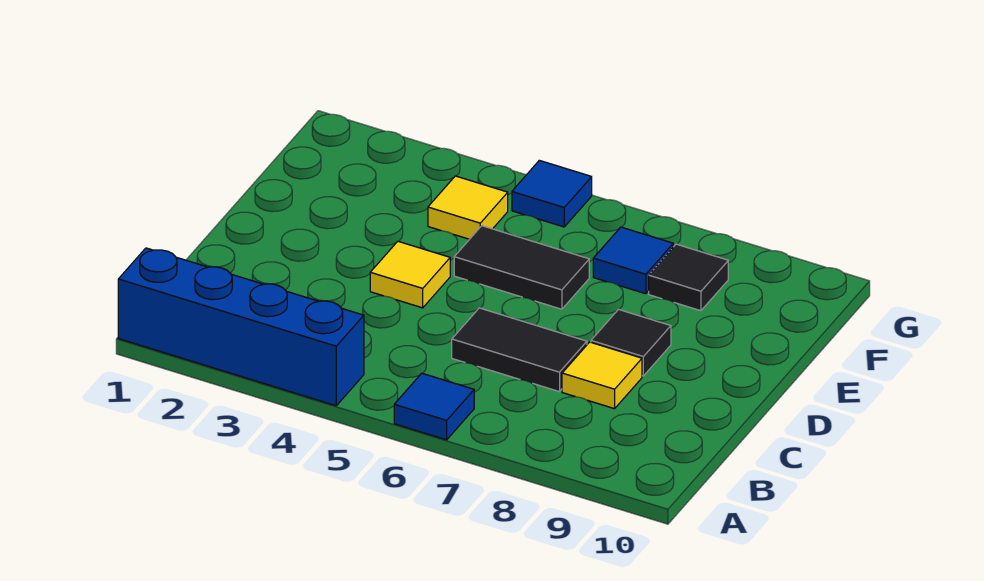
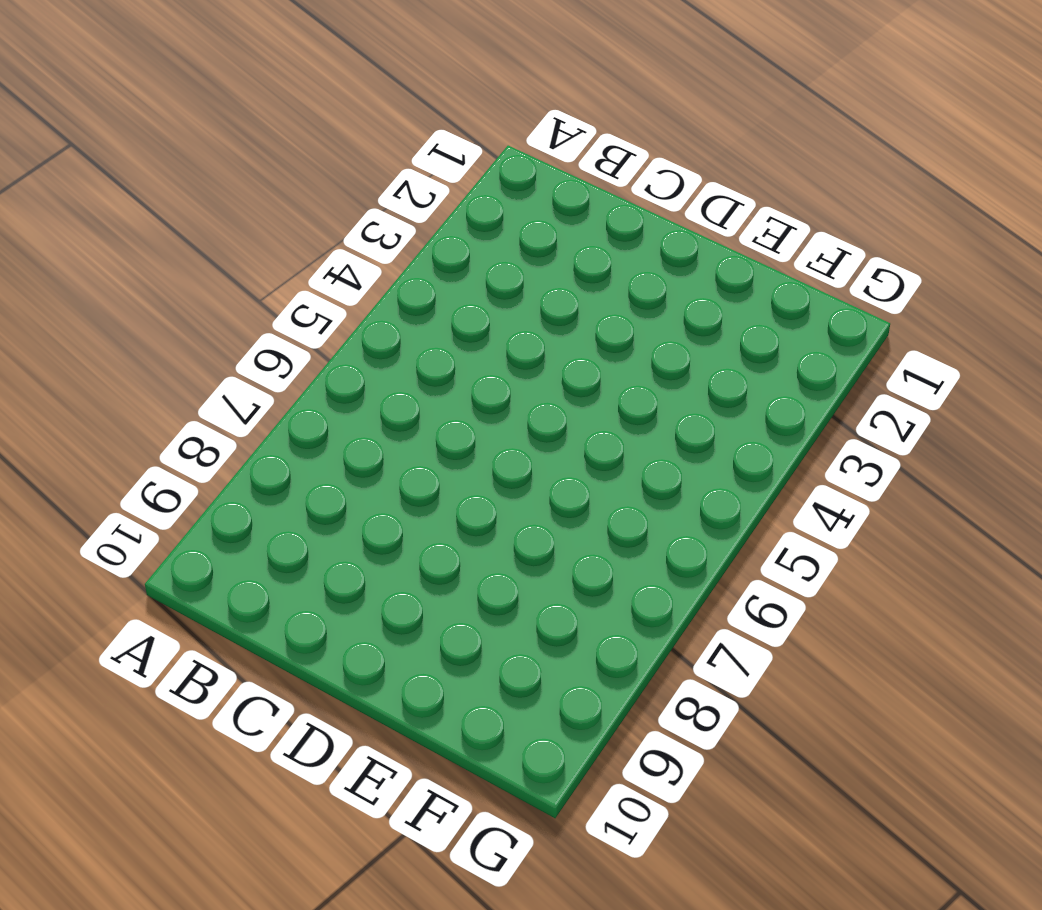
none -> blue brick A1:A4 level 1
none -> blue tile A6 level 1

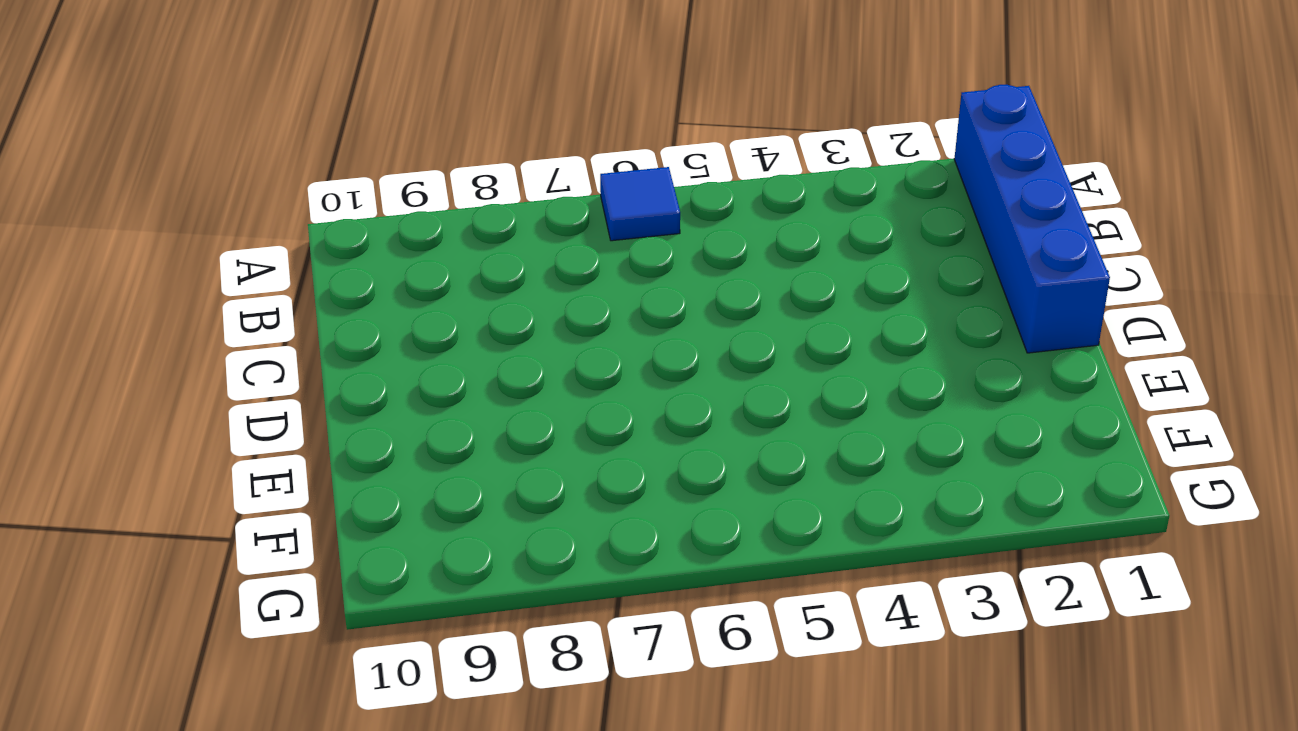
blue brick A1:D1 level 1 -> blue brick A1:A4 level 1
none -> black tile C6:C7 level 1
none -> yellow tile C8 level 1

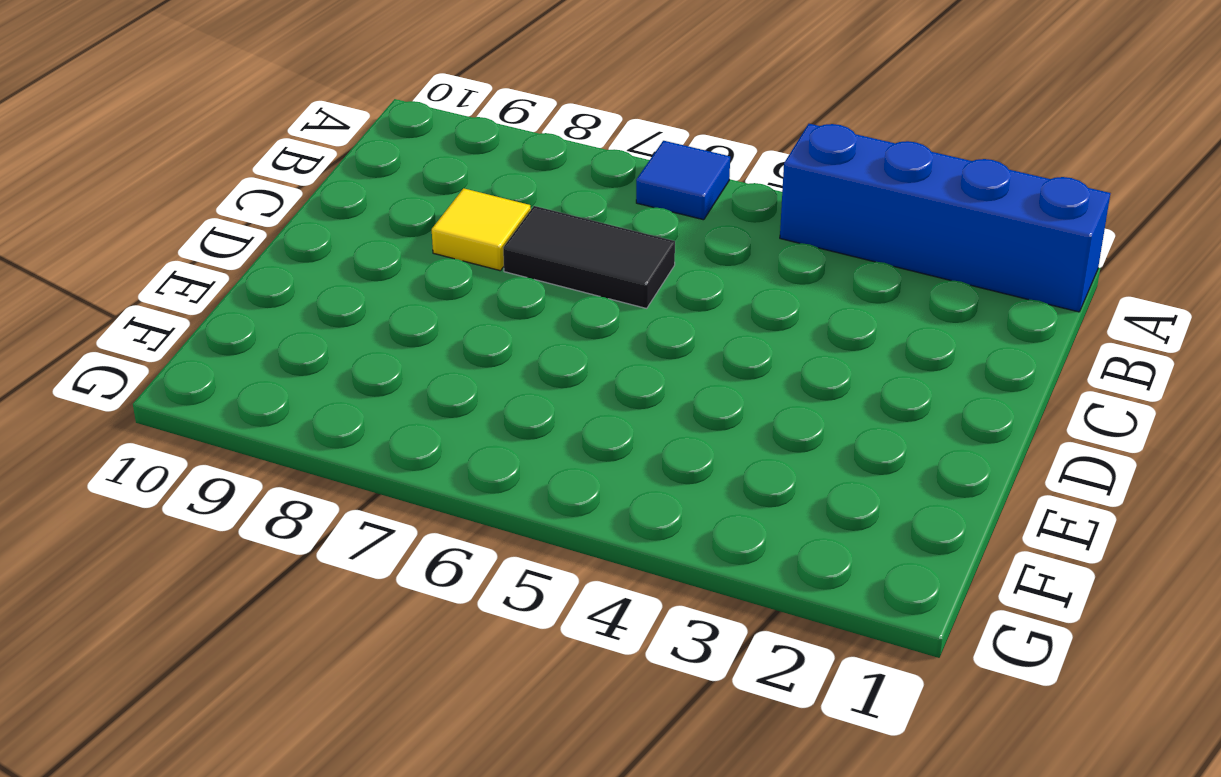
none -> yellow tile D4 level 1
none -> black tile D8 level 1

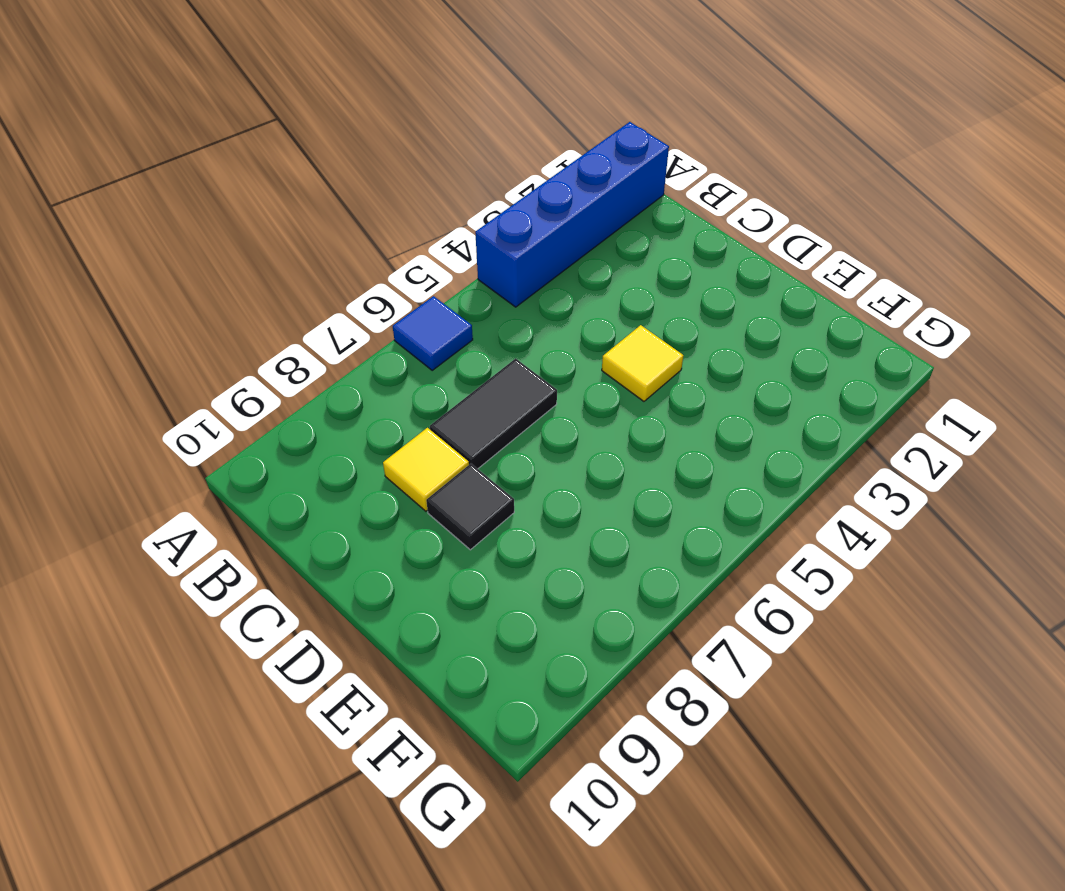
none -> black tile E5:E6 level 1
none -> yellow tile F4 level 1

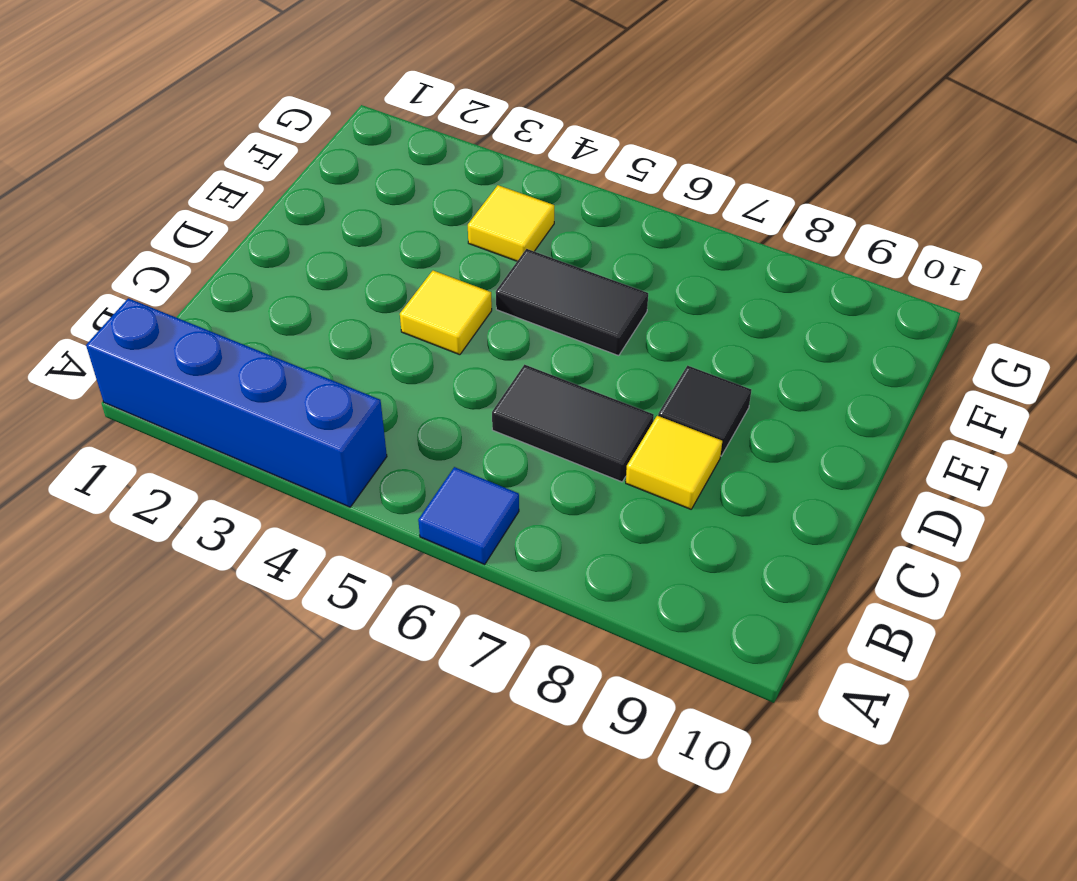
none -> blue tile F7 level 1
none -> black tile F8 level 1

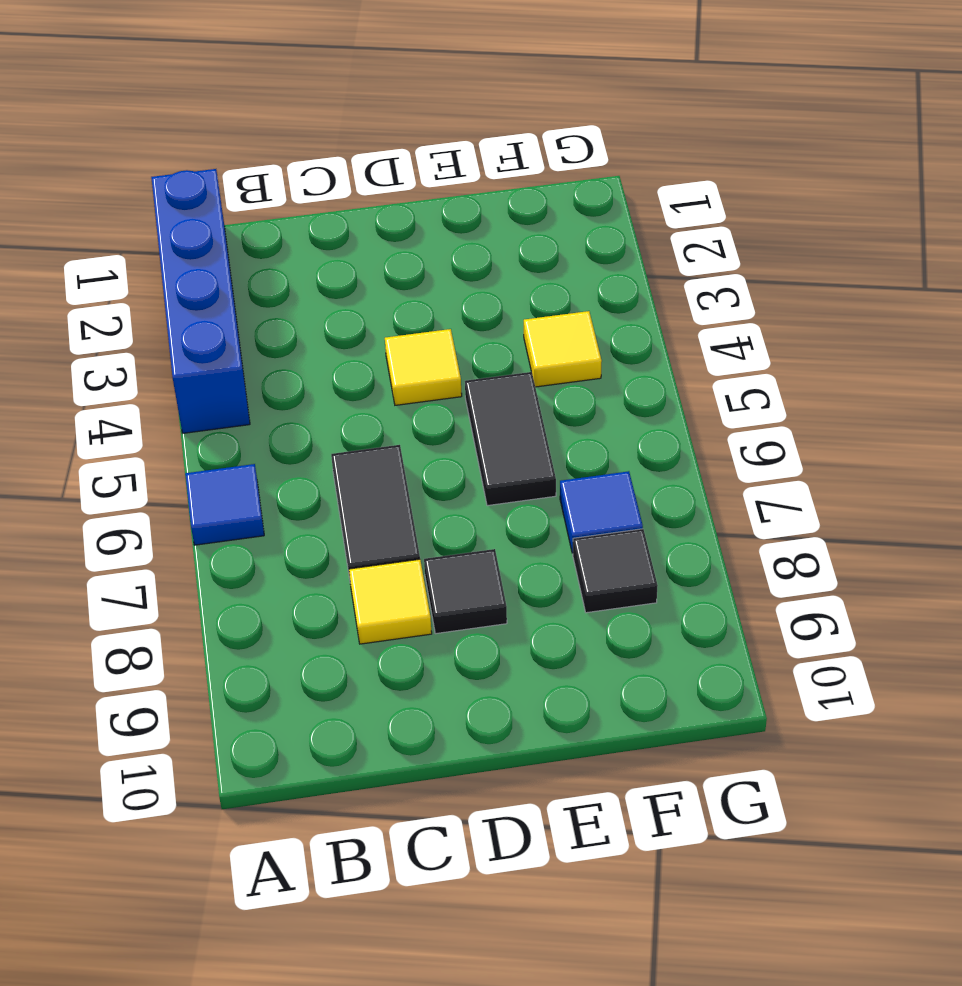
none -> blue tile G5 level 1

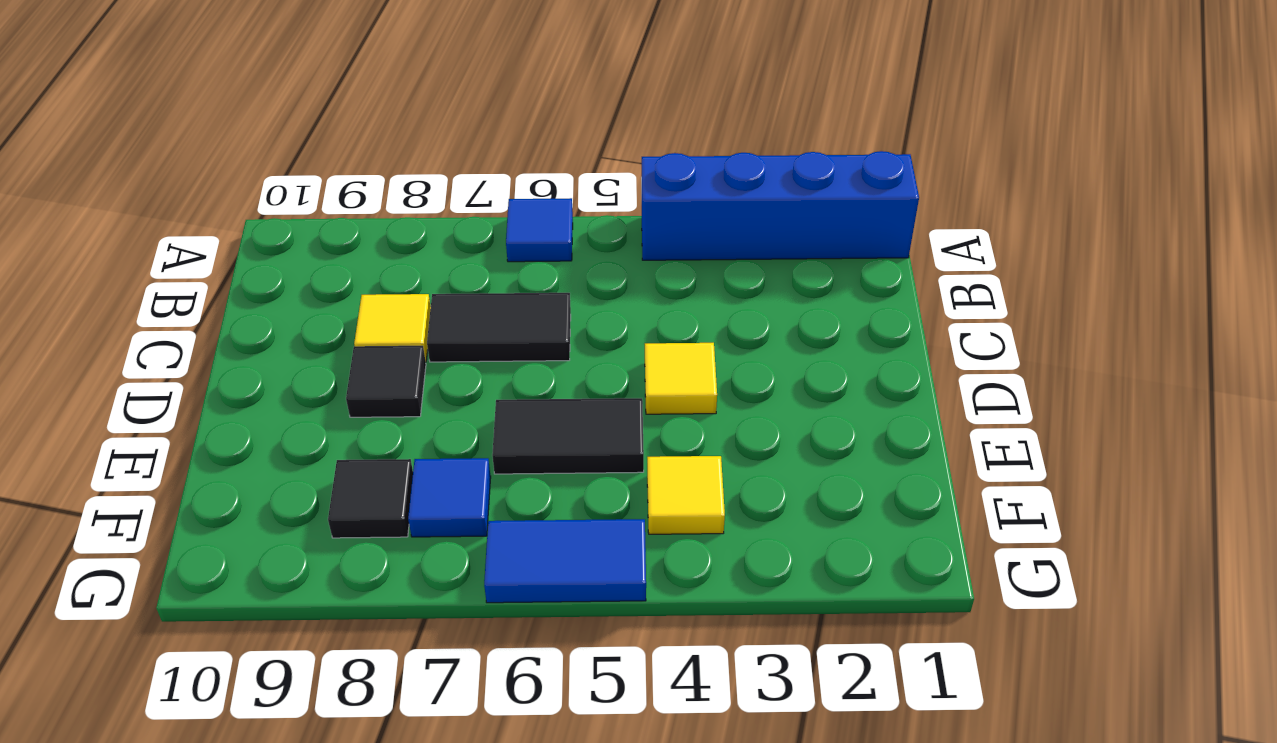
blue tile G5:G6 level 1 -> blue tile G5 level 1

